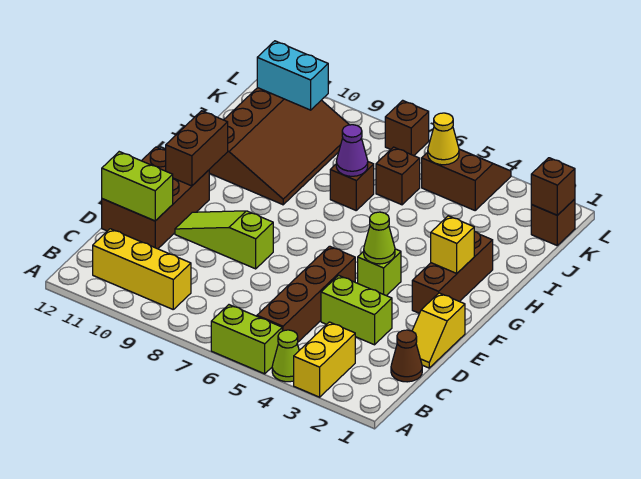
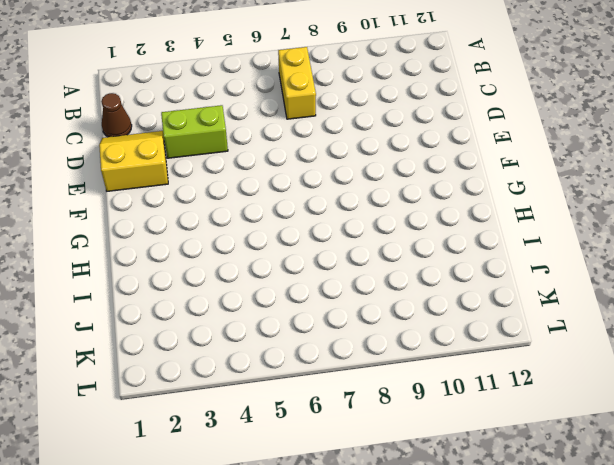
yellow brick B7:C7 level 1 -> yellow brick A3:B3 level 1
yellow slope D1:E2 level 1 top E -> yellow slope D1:E1 level 1 top E
none -> lime cone A4 level 1
none -> lime brick A5:A6 level 1
none -> brown brick B5:E5 level 1

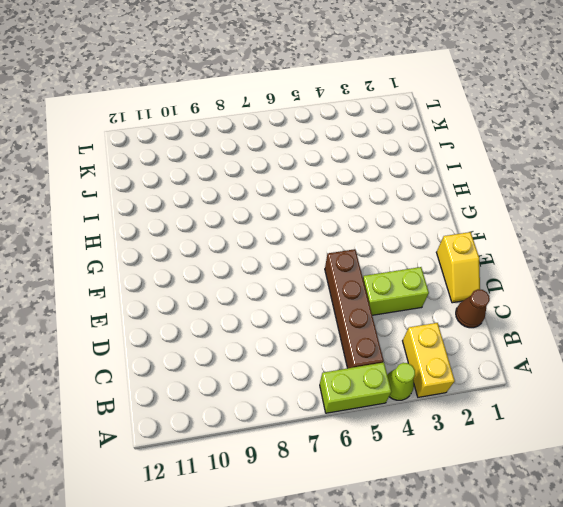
none -> yellow brick B9:B11 level 1
none -> brown brick D11:F12 level 1
none -> lime slope E8:E10 level 1 top 8

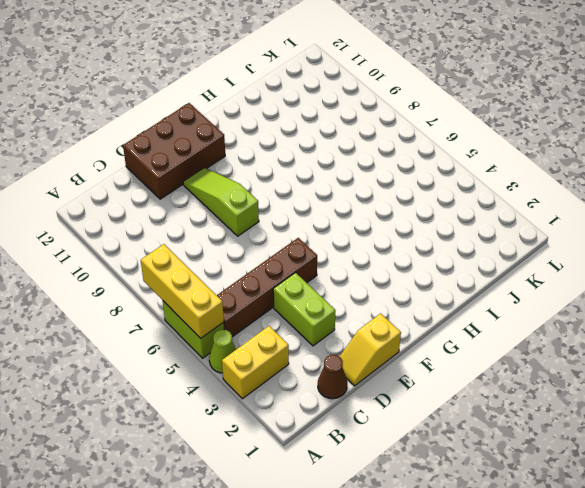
yellow brick A5:A7 level 2 -> yellow brick B9:B11 level 1
none -> brown brick F2:H2 level 1
none -> lime brick F4 level 1
none -> brown slope H9:K11 level 1 top 11

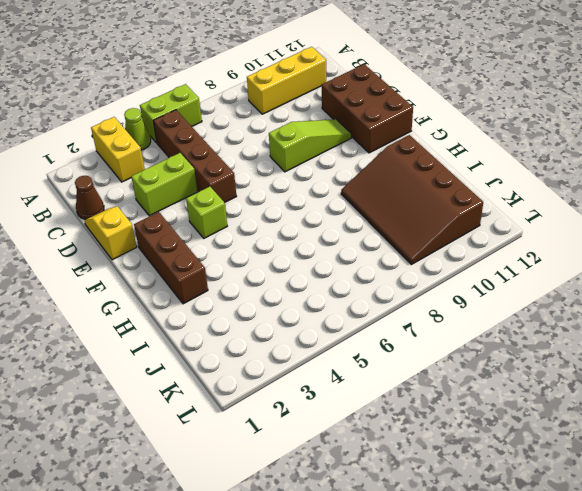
none -> brown brick I7 level 1
none -> brown brick J6 level 1
none -> brown brick K1 level 1

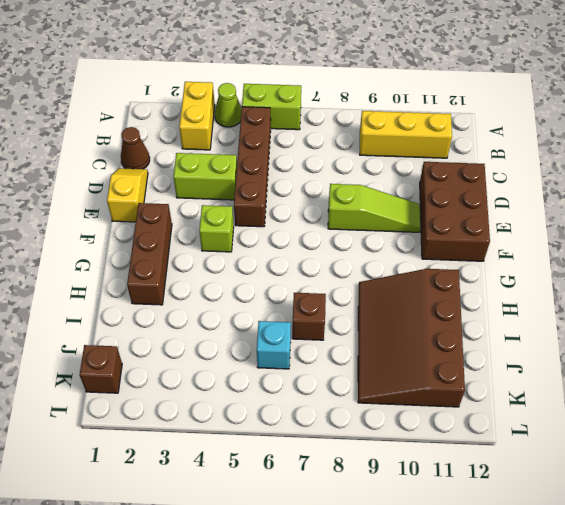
cyan brick J6 level 1 -> brown brick J6 level 1
none -> brown slope K4:L5 level 1 top K
none -> brown brick L7 level 1
none -> lime brick D11:D12 level 2

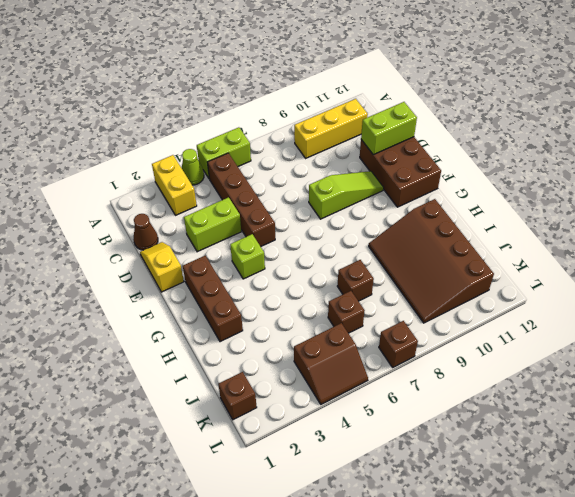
none -> lime cone F4 level 2
none -> brown brick F11:G11 level 2
none -> yellow brick G2 level 2

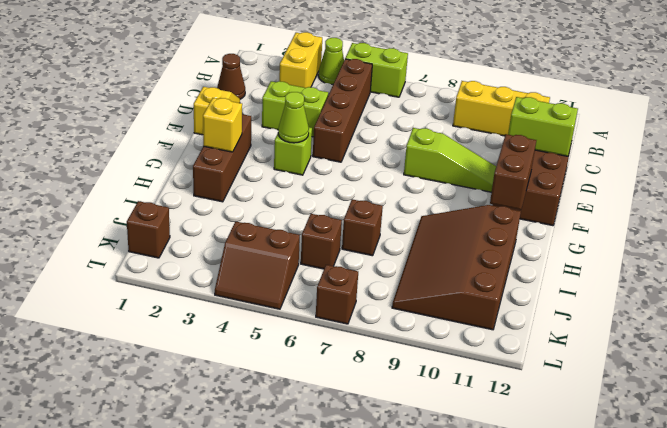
none -> purple cone I7 level 2
none -> brown brick K1 level 2
none -> yellow cone K5 level 2

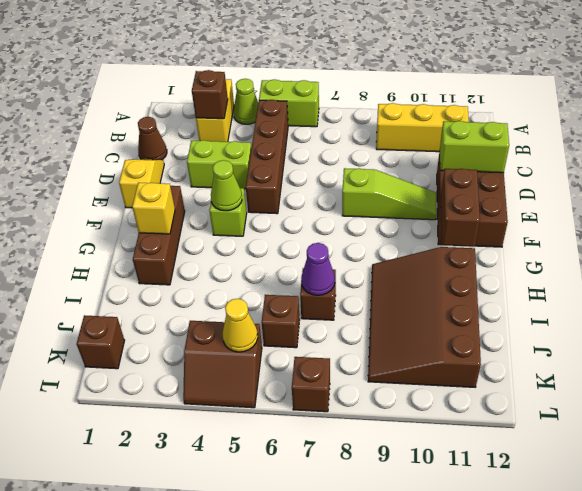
brown brick B3 level 2 -> brown brick K1 level 2
none -> cyan brick K10:K11 level 2

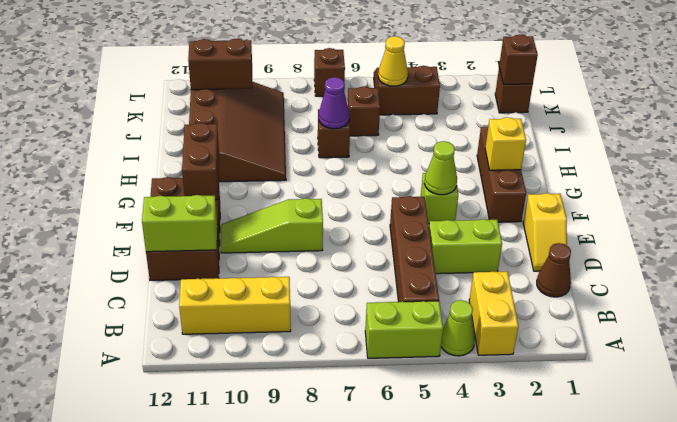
brown brick K10:K11 level 2 -> cyan brick K10:K11 level 2

